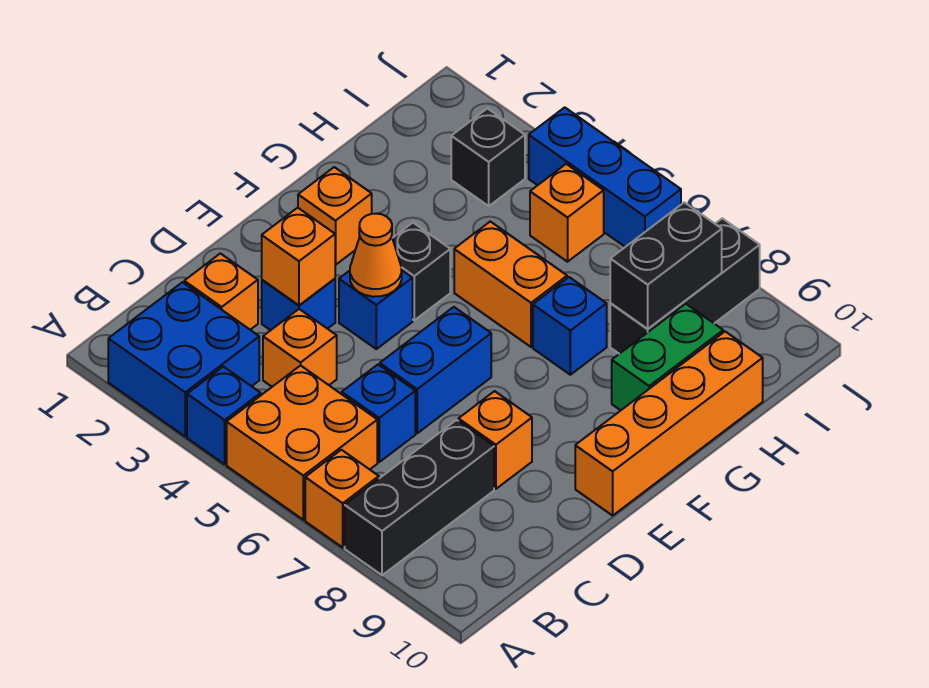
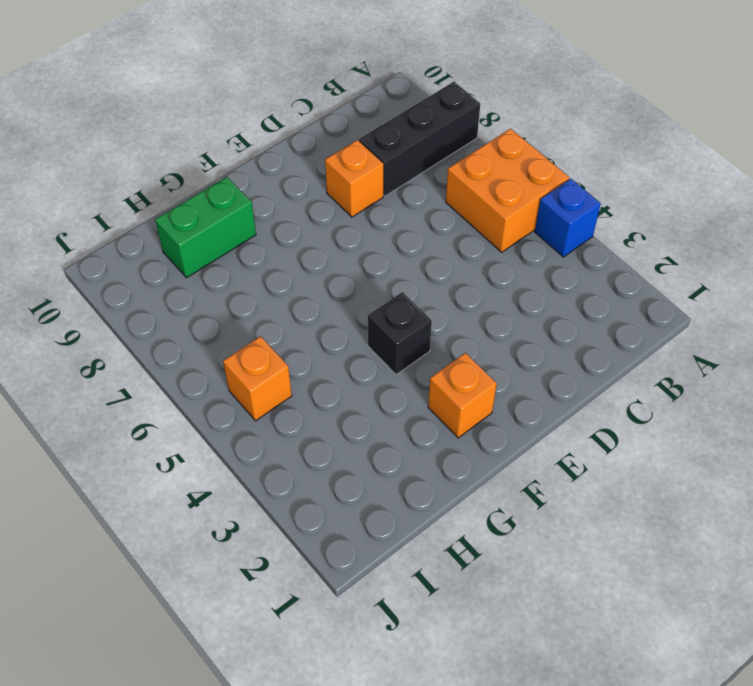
none -> blue brick A2:B3 level 1
none -> orange brick A7 level 1
none -> orange brick C2 level 1

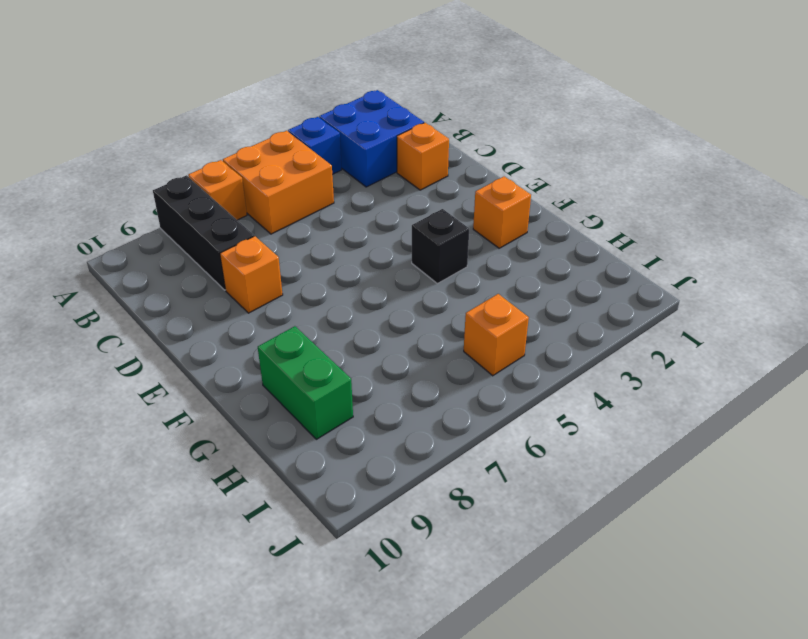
none -> orange brick C4 level 1
none -> blue brick C6 level 1
none -> blue brick D3 level 1

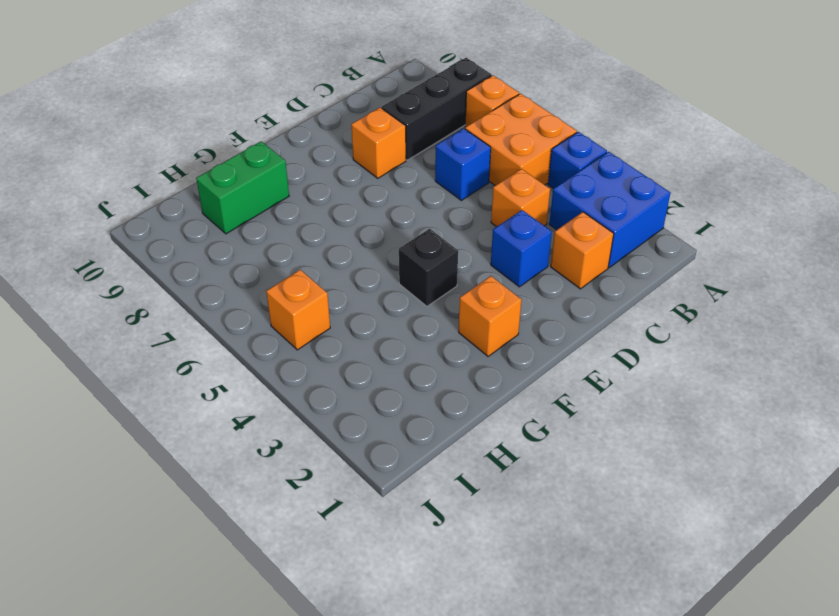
none -> blue brick D6:E6 level 1
none -> blue brick E4 level 1
none -> orange brick E10:H10 level 1

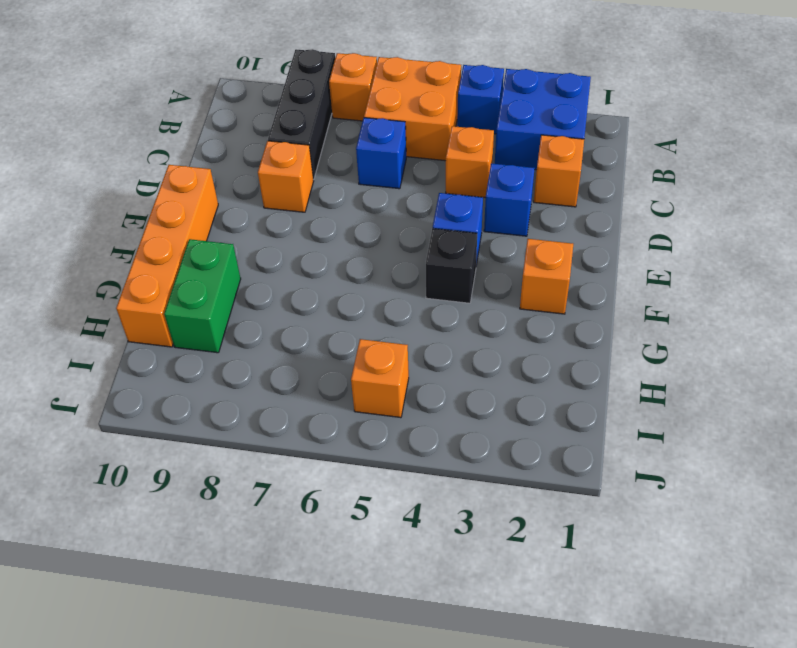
none -> blue brick D6:E6 level 1
none -> orange brick G5:G6 level 1
none -> blue brick G7 level 1

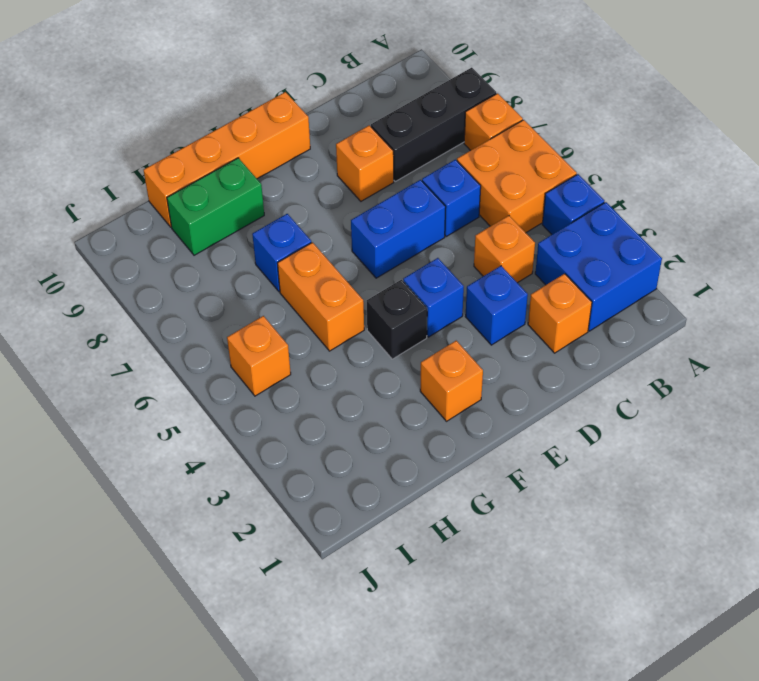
none -> black brick H8:J8 level 1
none -> black brick I3 level 1
none -> blue brick J4:J6 level 1

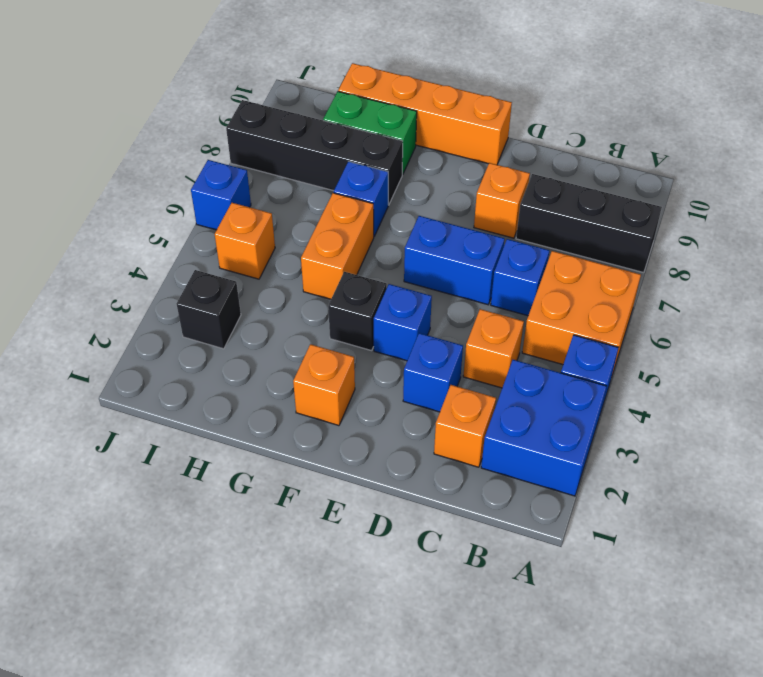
black brick G8:J8 level 1 -> black brick H8:J8 level 1
blue brick J6 level 1 -> blue brick J4:J6 level 1
none -> orange brick A7 level 1
none -> orange brick D3 level 2
none -> orange cone E4 level 2

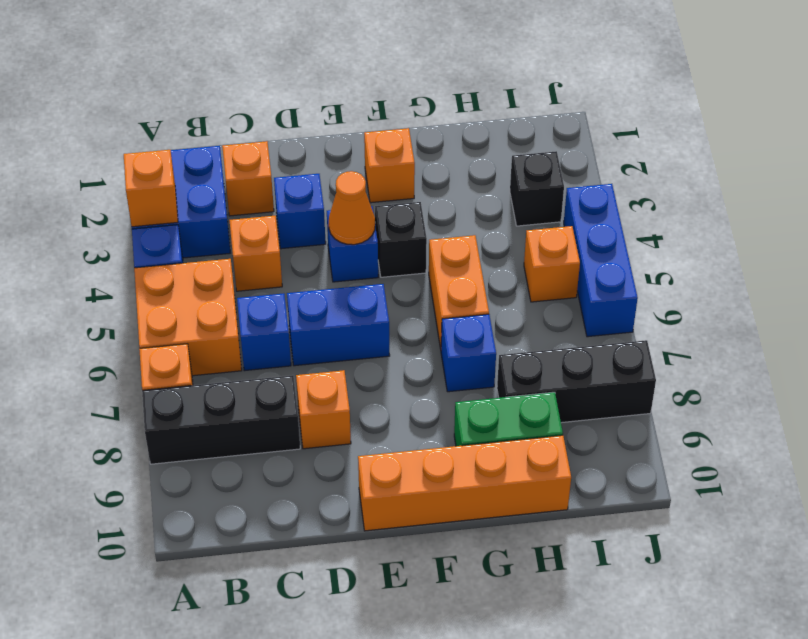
orange brick A3 level 2 -> orange brick D3 level 2
none -> black brick H8:I8 level 2

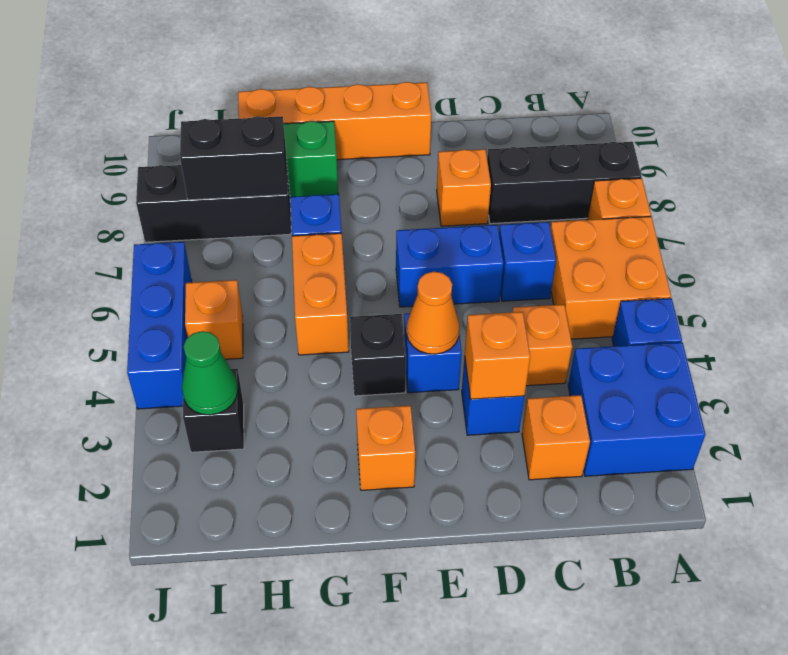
green cone I3 level 2 -> none

